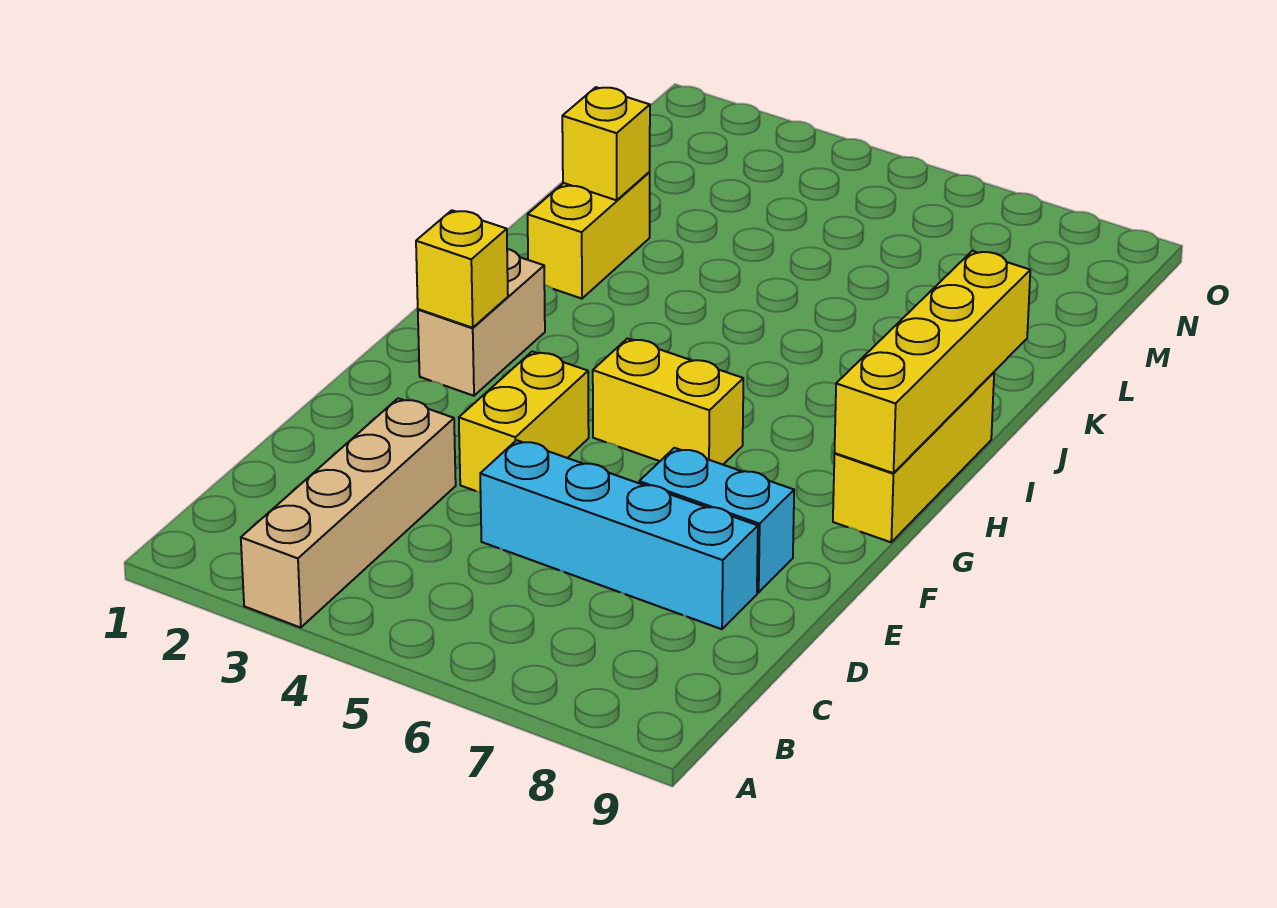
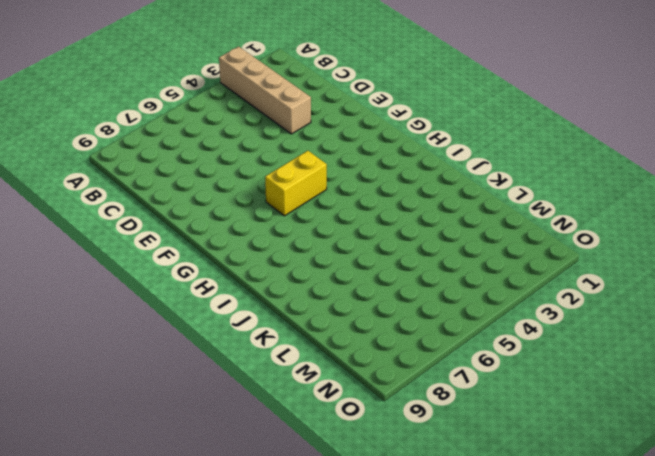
none -> cyan brick D5:D8 level 1
none -> yellow brick E4:F4 level 1

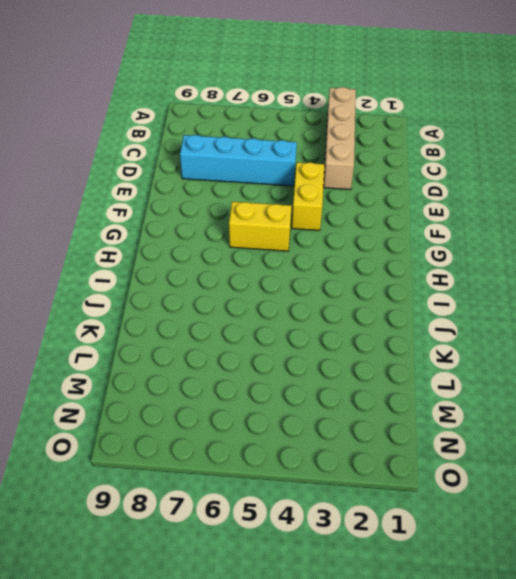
none -> cyan brick E7:E8 level 1
none -> tan brick G2:H2 level 1

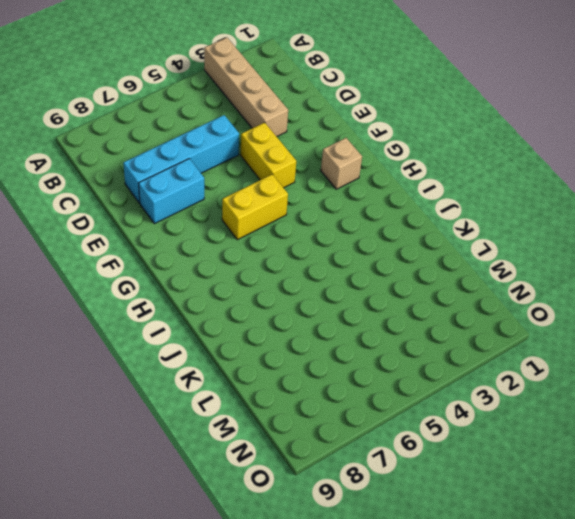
tan brick G2 level 1 -> tan brick G2:H2 level 1
none -> yellow brick G9:I9 level 1
none -> yellow brick J2:K2 level 1

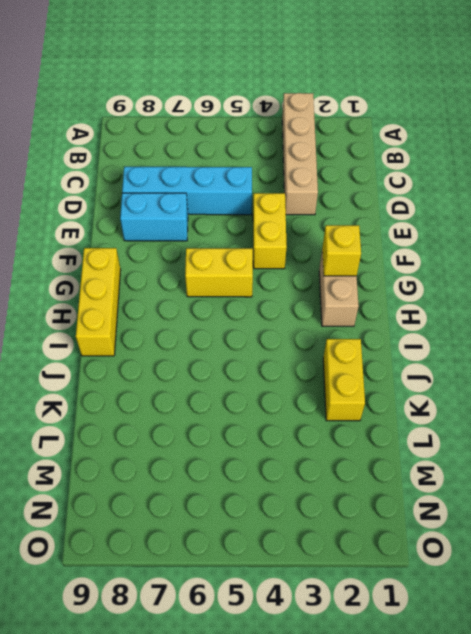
none -> yellow brick G9:J9 level 2
none -> yellow brick K2 level 2

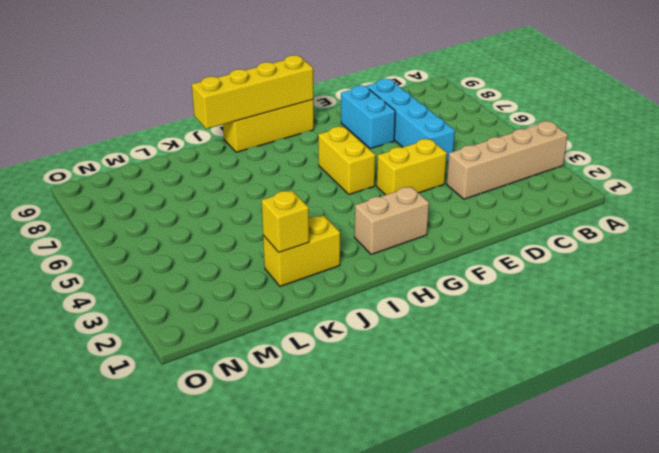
none -> yellow brick G2 level 2

